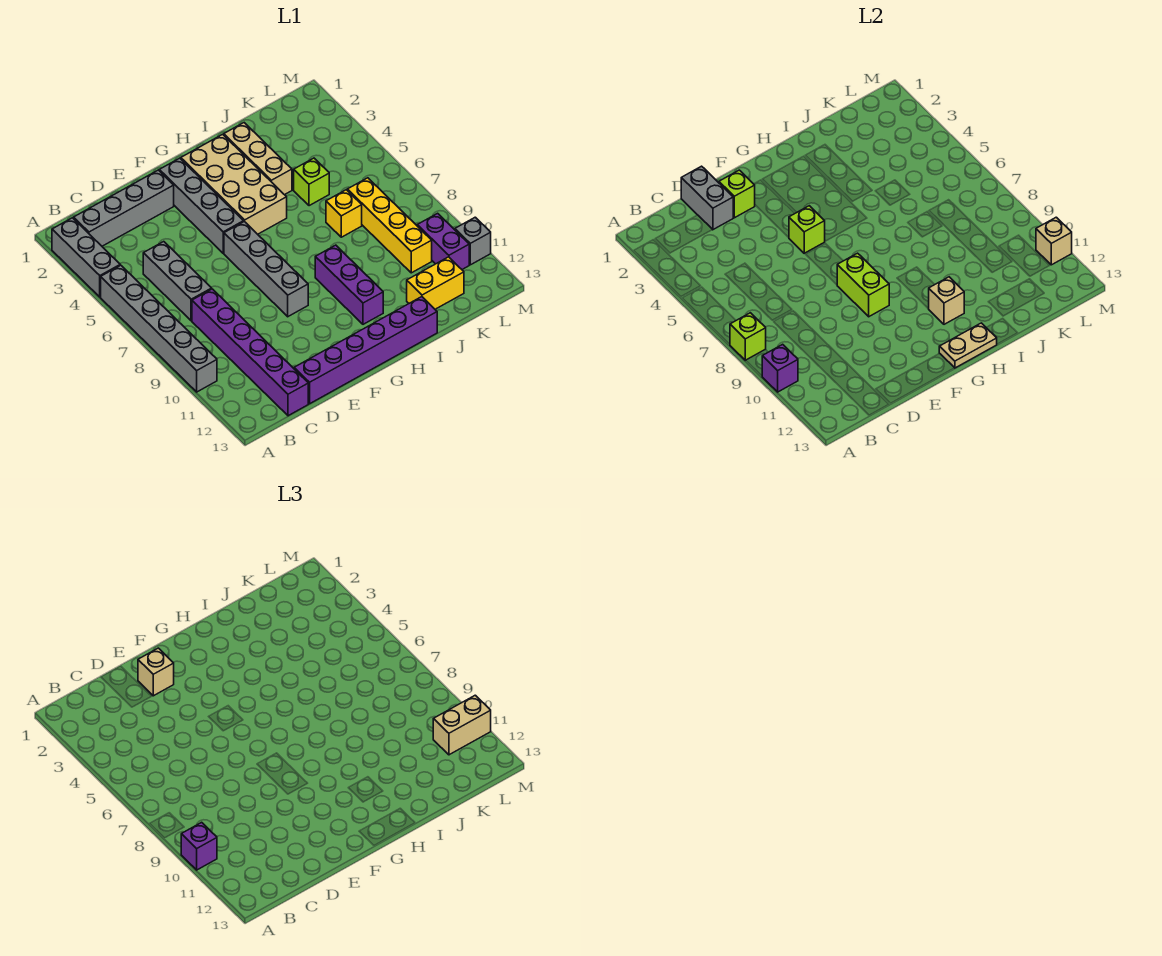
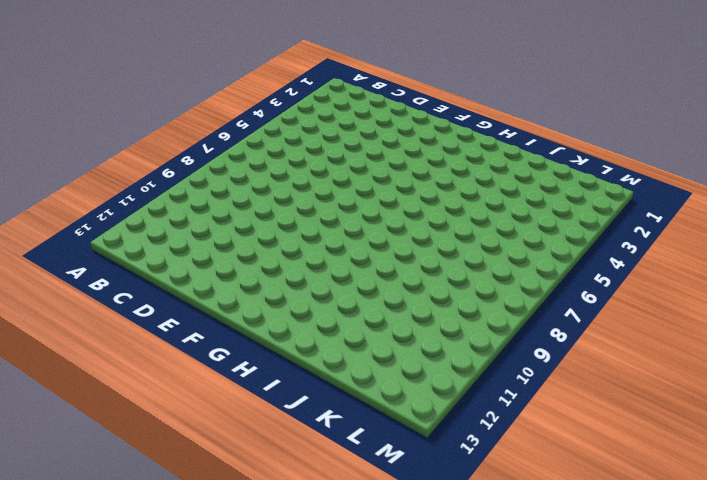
none -> grey brick A2:A4 level 1
none -> grey brick A5:A10 level 1
none -> grey brick B2:E2 level 1

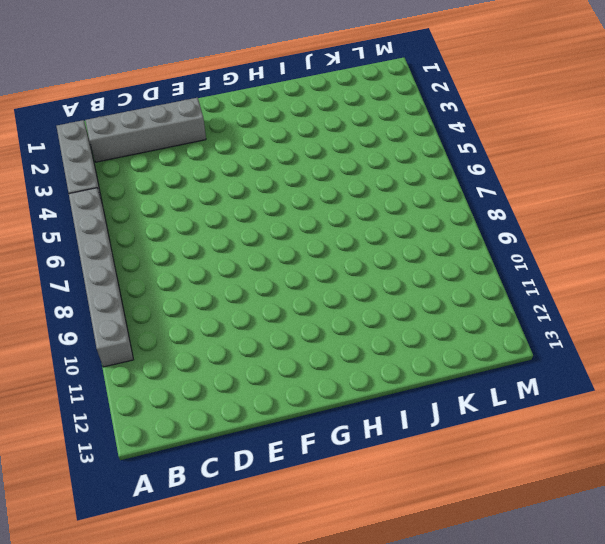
none -> grey brick C5:C7 level 1
none -> purple brick C8:C13 level 1
none -> purple brick D13:I13 level 1

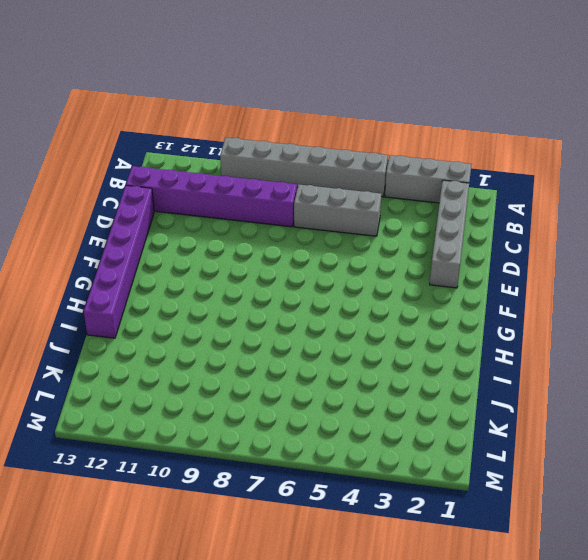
none -> grey brick F2:F5 level 1
none -> grey brick F6:F9 level 1
none -> tan brick G2:H5 level 1

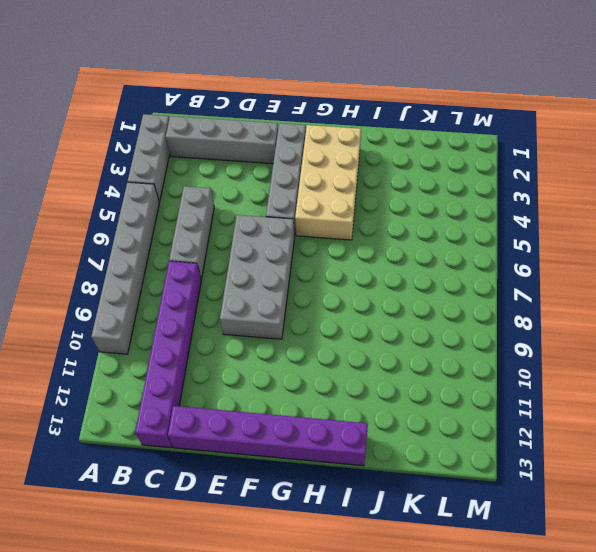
grey brick E6:F9 level 1 -> grey brick F6:F9 level 1
none -> purple brick H9:H11 level 1
none -> tan brick I2:I4 level 1
none -> lime brick J5 level 1

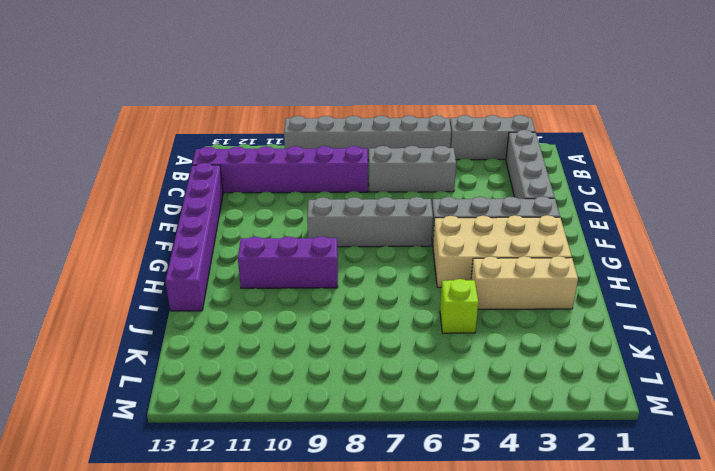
none -> yellow brick J7 level 1
none -> yellow brick J12:K12 level 1
none -> yellow brick K7:K10 level 1

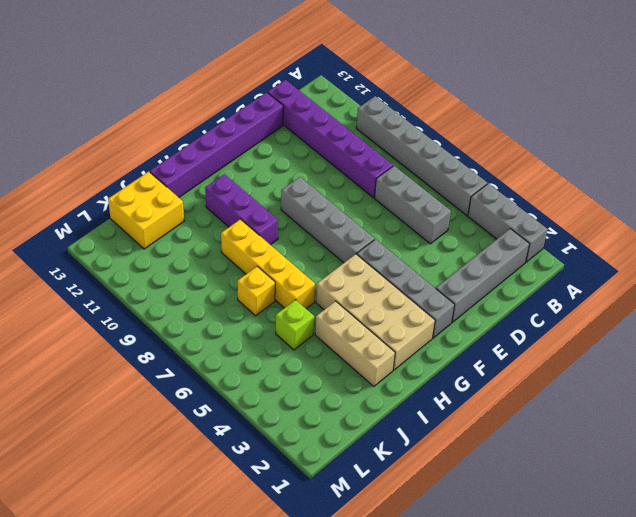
yellow brick I6:I9 level 1 -> yellow brick K7:K10 level 1
yellow brick J12:K13 level 1 -> yellow brick J12:K12 level 1
none -> purple brick L10:L11 level 1
none -> grey brick M11 level 1
none -> lime brick A8 level 2

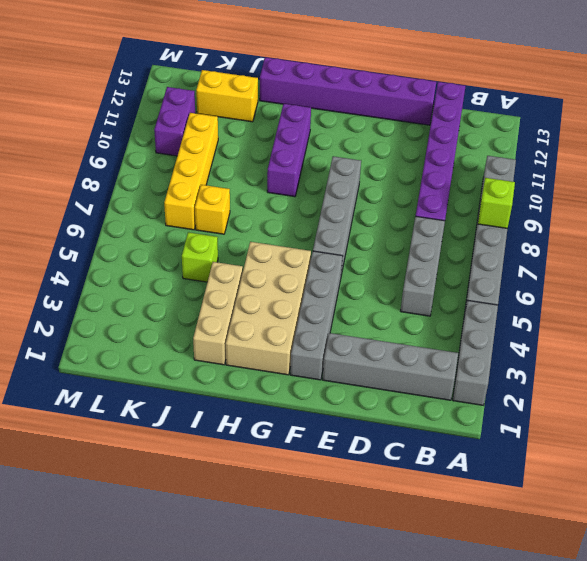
none -> grey brick M11 level 1
none -> purple brick A10 level 2
none -> grey brick D1:D2 level 2

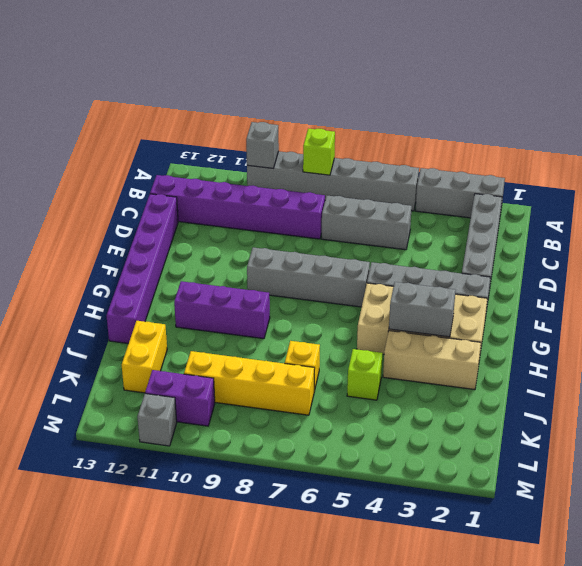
grey brick A10 level 2 -> purple brick A10 level 2
grey brick H3:H4 level 2 -> grey brick D1:D2 level 2
none -> lime brick E2 level 2
none -> lime brick F5 level 2
none -> lime brick F8:F9 level 2

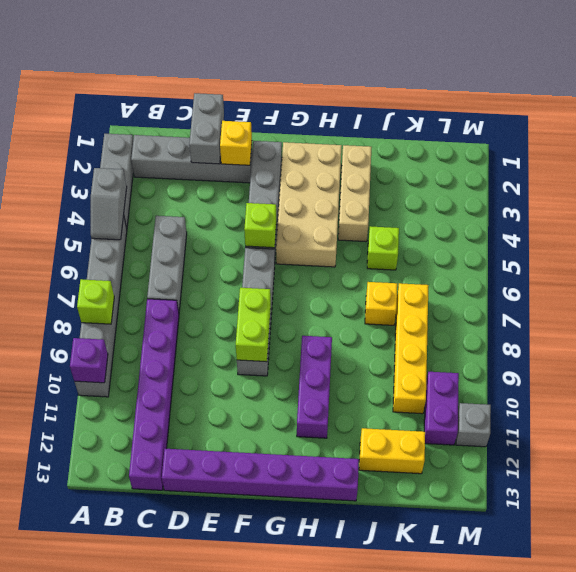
grey slope A4:A5 level 2 top 4 -> none
yellow brick E2 level 2 -> lime brick E2 level 2
none -> tan plate G13:H13 level 2
none -> tan brick H11 level 2
none -> tan brick M11 level 2

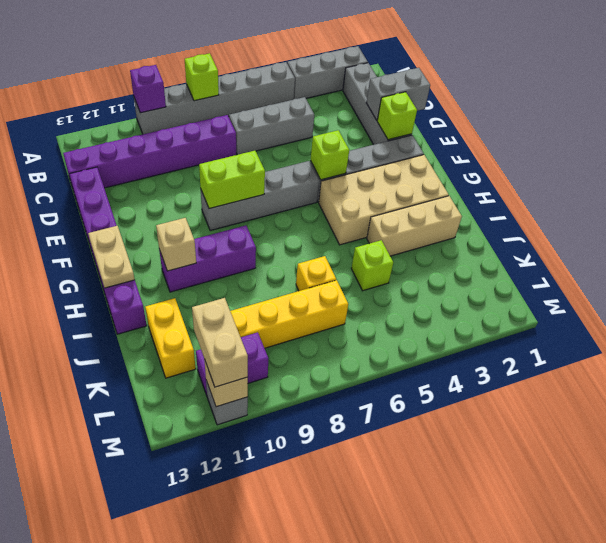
none -> purple brick A10 level 3
none -> tan brick E2 level 3

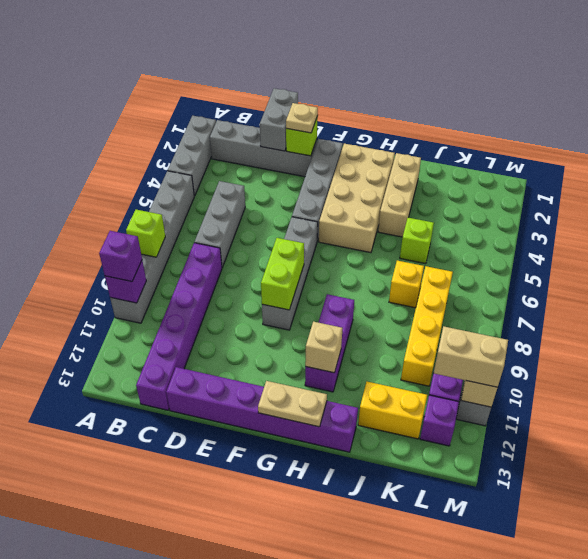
tan plate E2 level 3 -> tan brick E2 level 3
purple brick L12 level 1 -> none
none -> lime brick F5 level 2

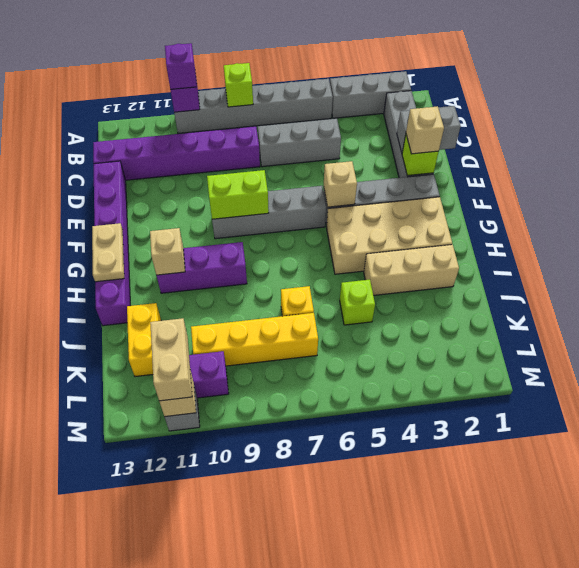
tan brick F5 level 2 -> lime brick F5 level 2

